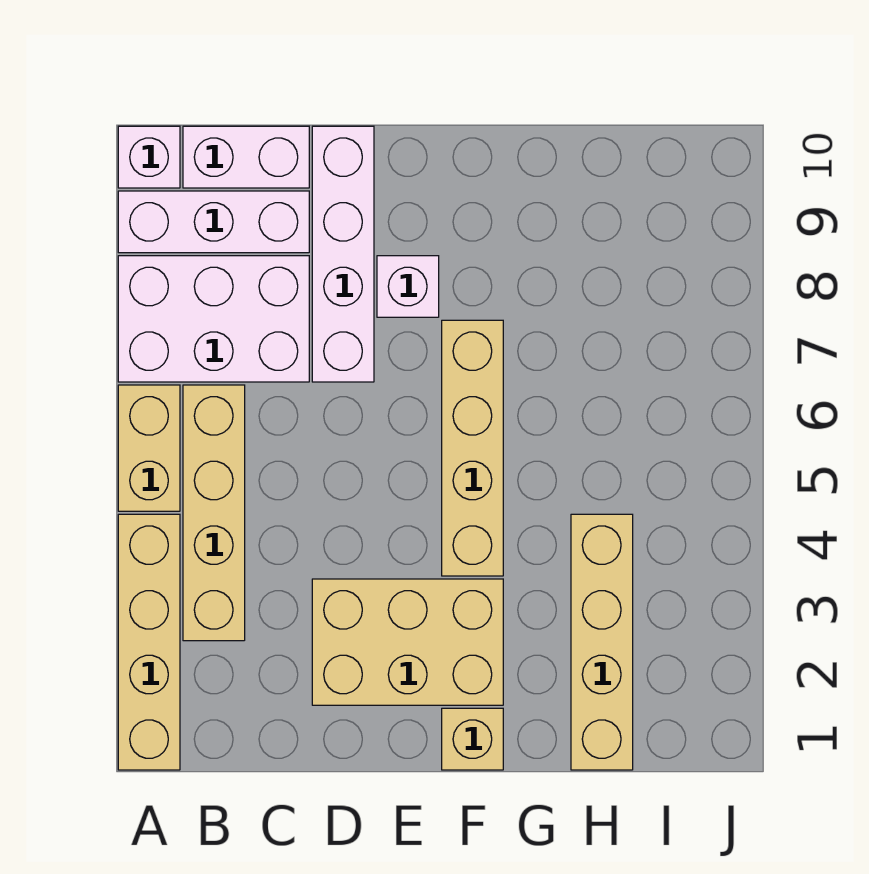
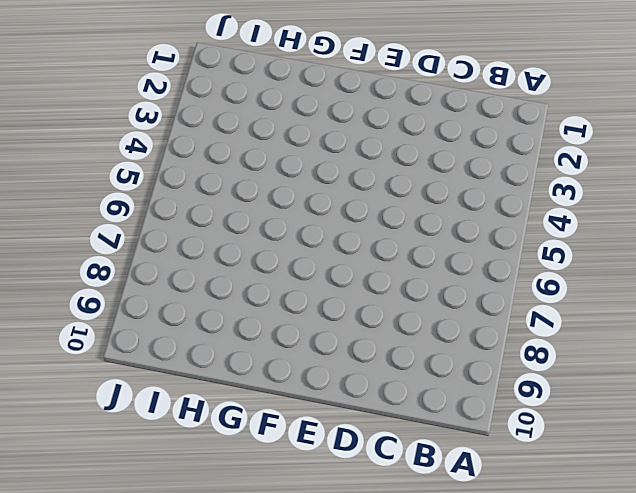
none -> tan brick A1:A4 level 1
none -> tan brick A5:A6 level 1
none -> white brick A7:C8 level 1

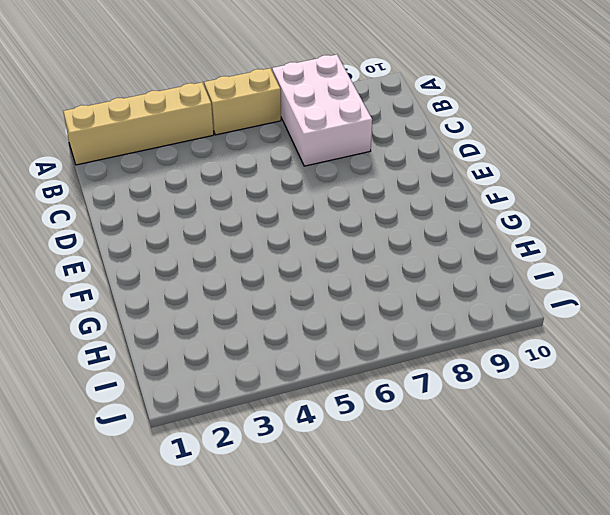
none -> white brick A9:C9 level 1
none -> white brick A10 level 1
none -> tan brick B3:B6 level 1

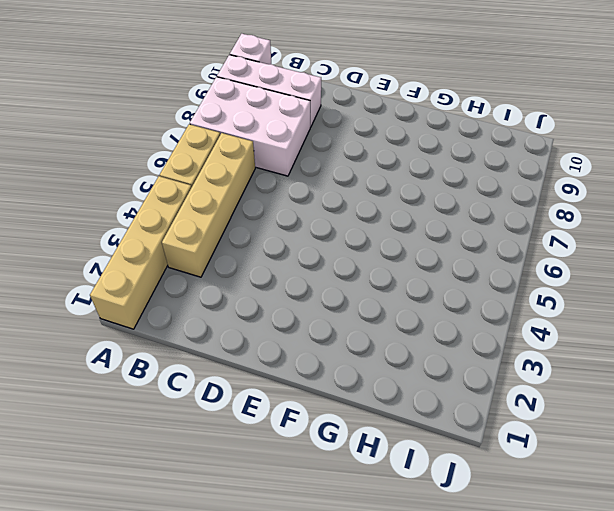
none -> white brick B10:C10 level 1
none -> tan brick D2:F3 level 1
none -> white brick D7:D10 level 1

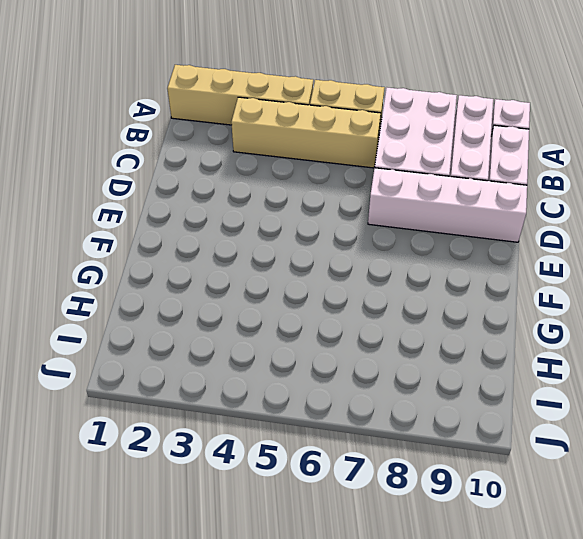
none -> tan brick D2:F3 level 1
none -> white brick E8 level 1
none -> tan brick F1 level 1

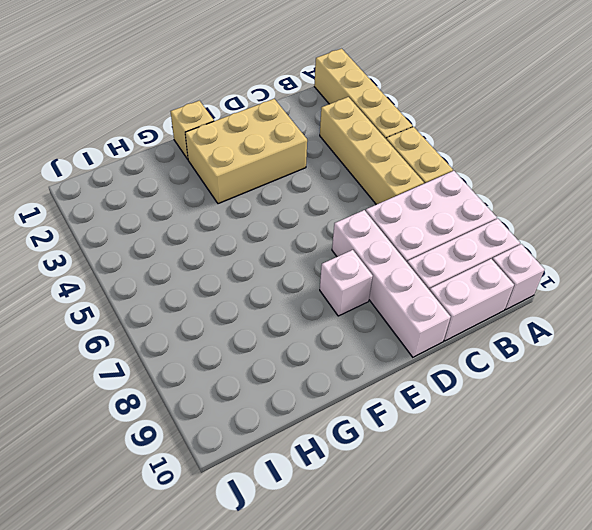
none -> tan brick F4:F7 level 1
none -> tan brick H1:H4 level 1

